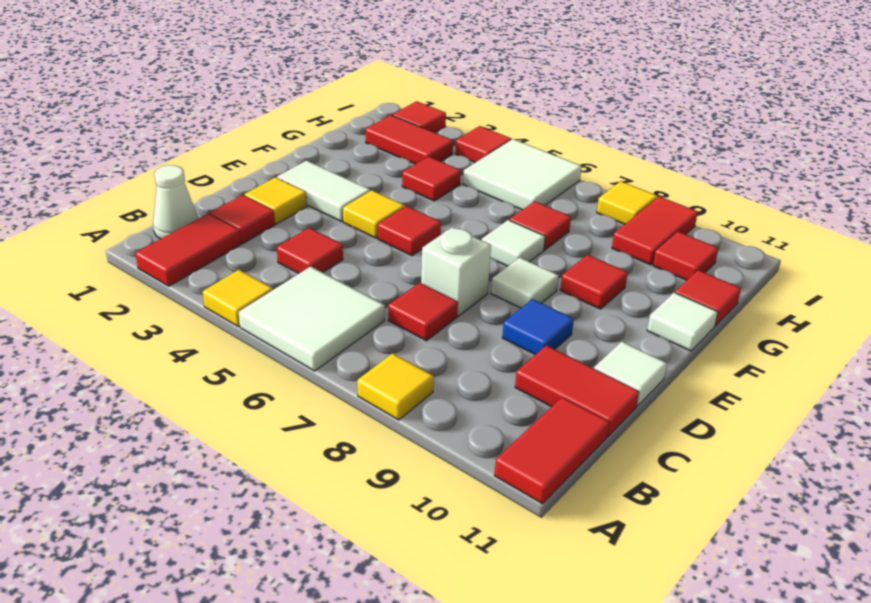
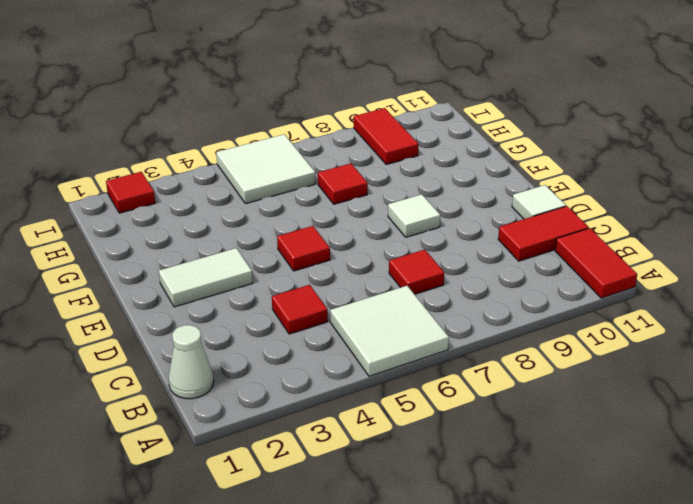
none -> red tile A2:B2 level 1
none -> yellow tile A4 level 1
none -> yellow tile A8 level 1
none -> red tile C2 level 1

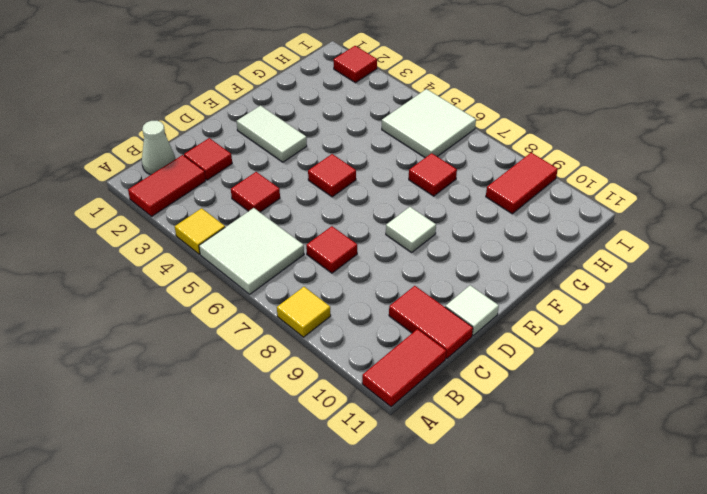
none -> yellow tile D2 level 1
none -> white brick D7 level 1
none -> blue tile D9 level 1
none -> yellow tile E4 level 1

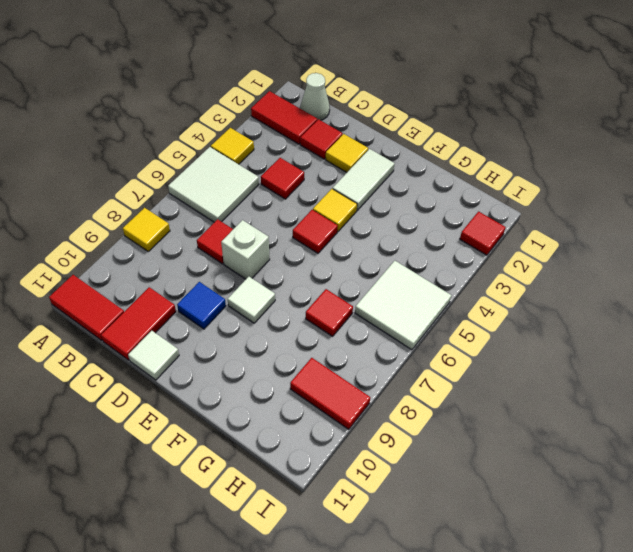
none -> white tile F7 level 1
none -> red tile F9 level 1
none -> white tile F11 level 1
none -> red tile G4 level 1

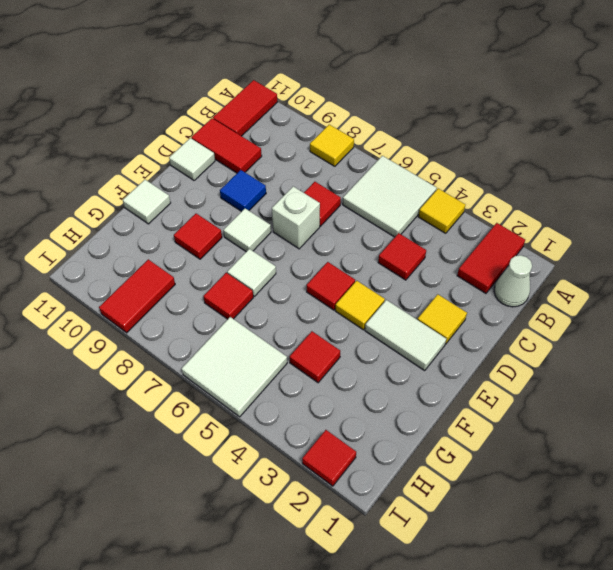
none -> red tile C2 level 1
none -> red tile G11 level 1
none -> red tile H2:H3 level 1
none -> red tile H10 level 1

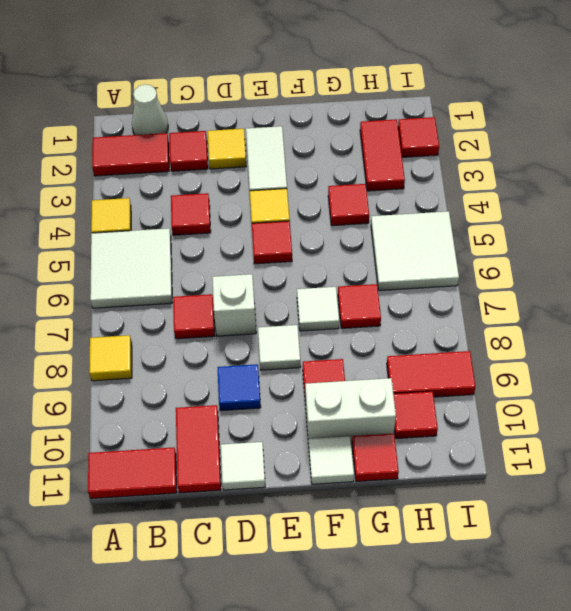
white brick F10:G10 level 1 -> none
none -> red tile I4 level 1
none -> yellow tile I8 level 1

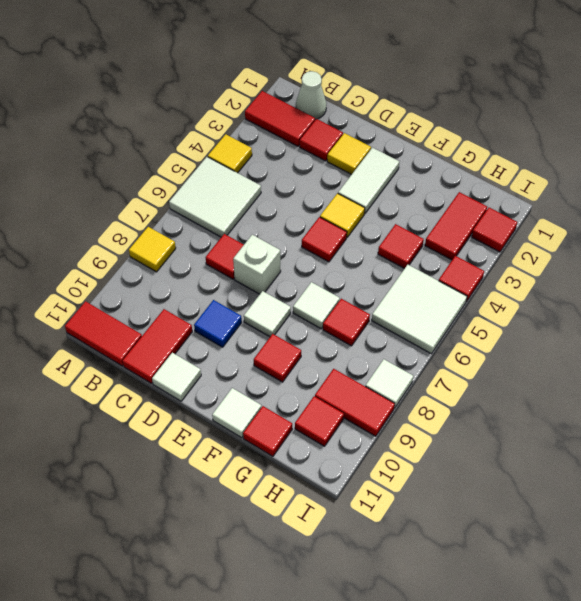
white tile I8 level 1 -> yellow tile I8 level 1
none -> red tile C4 level 1

